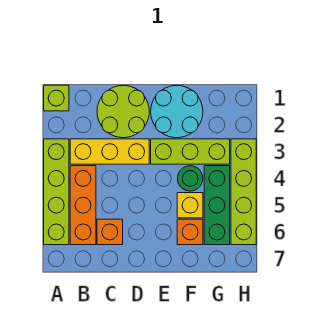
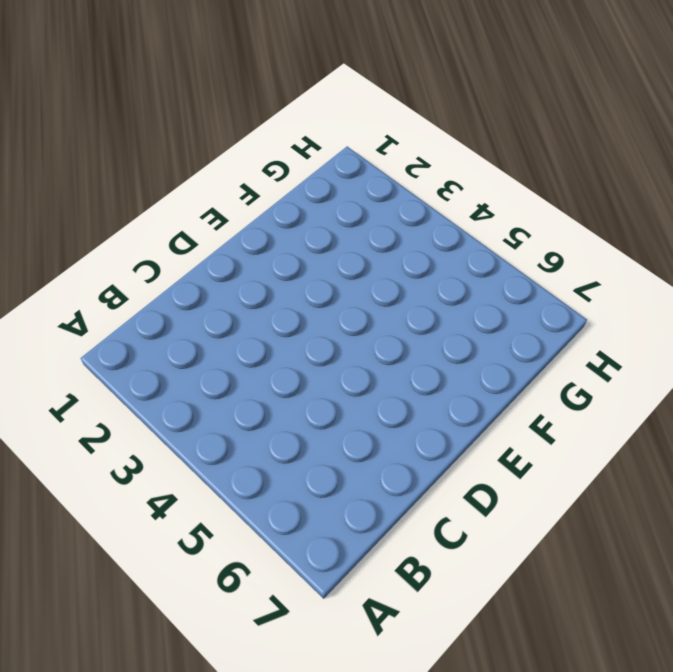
none -> lime brick A1 level 1
none -> lime brick A3:A6 level 1
none -> yellow brick B3:D3 level 1

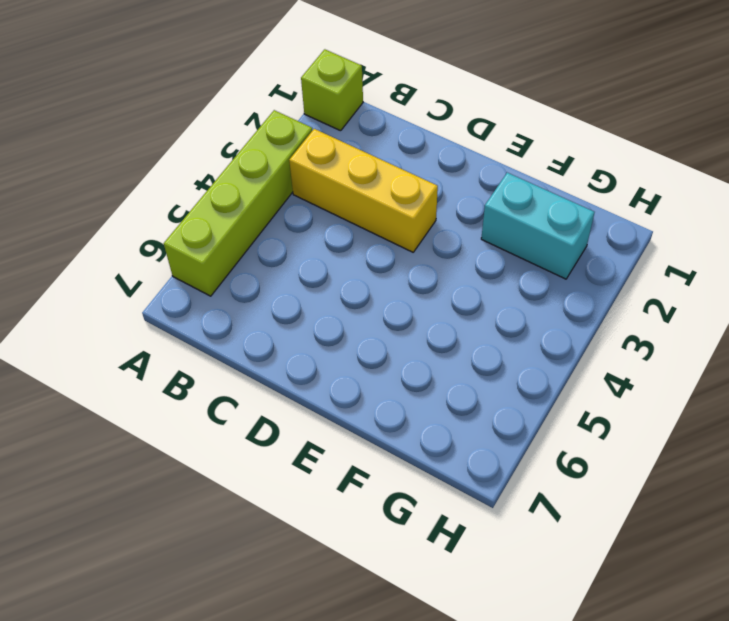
cyan brick F2:G2 level 1 -> cyan round brick E1:F2 level 1
none -> orange brick B4:B6 level 1
none -> lime round brick C1:D2 level 1
none -> orange brick C6 level 1

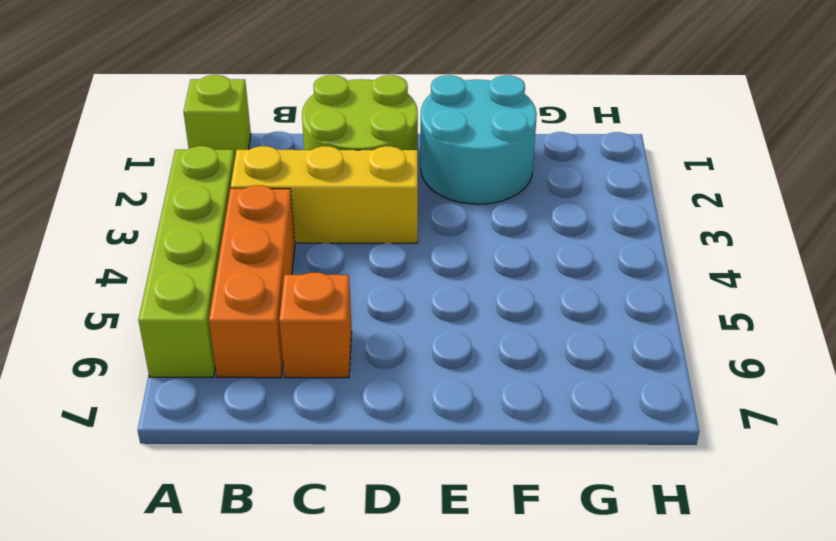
none -> lime brick E3:G3 level 1
none -> green round brick F4 level 1
none -> yellow brick F5 level 1

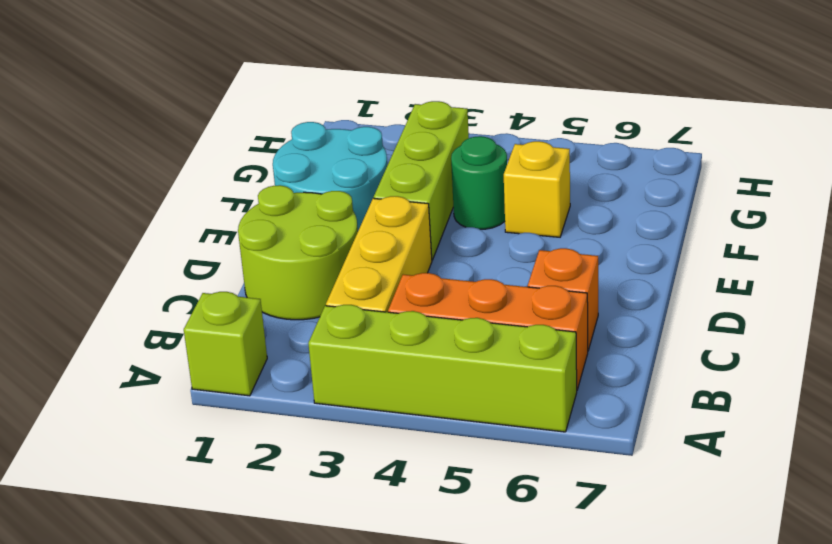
none -> orange brick F6 level 1
none -> green brick G4:G6 level 1
none -> lime brick H3:H6 level 1

